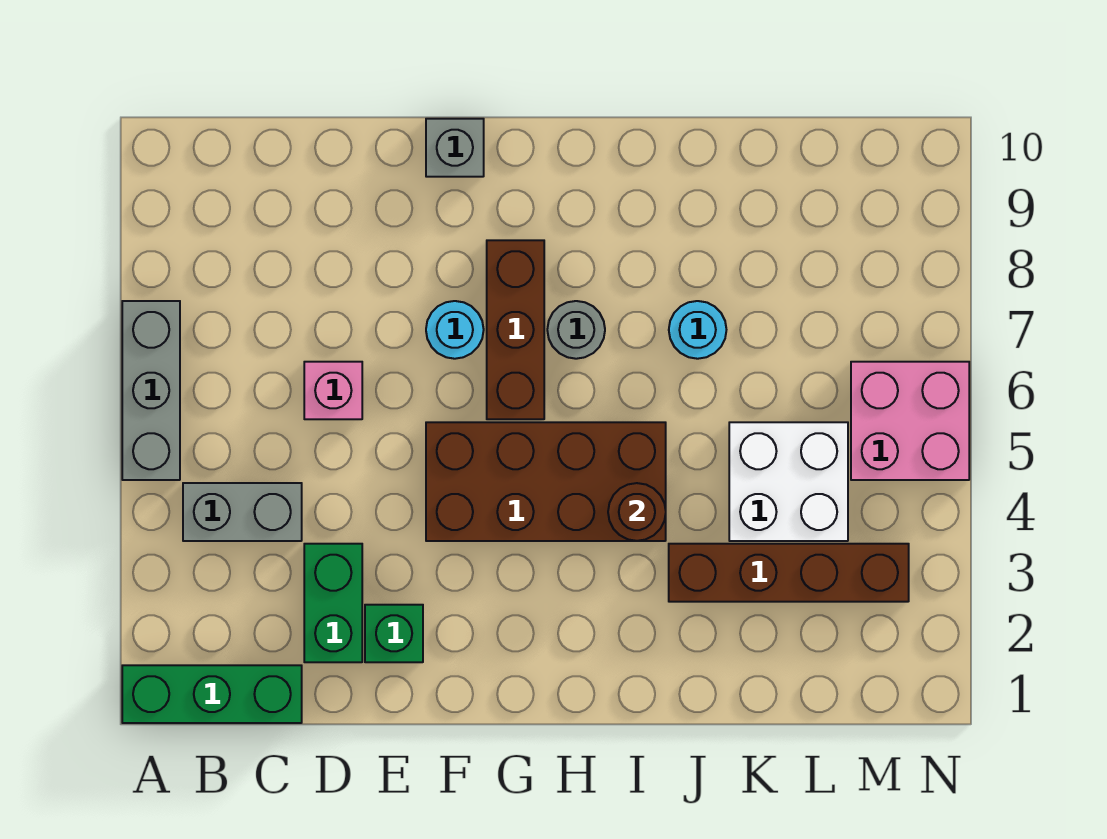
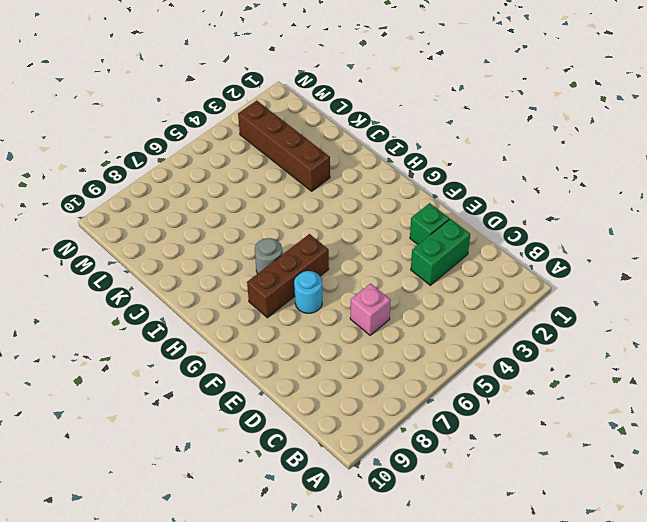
none -> green brick A1:C1 level 1
none -> grey brick A5:A7 level 1
none -> grey brick B4:C4 level 1

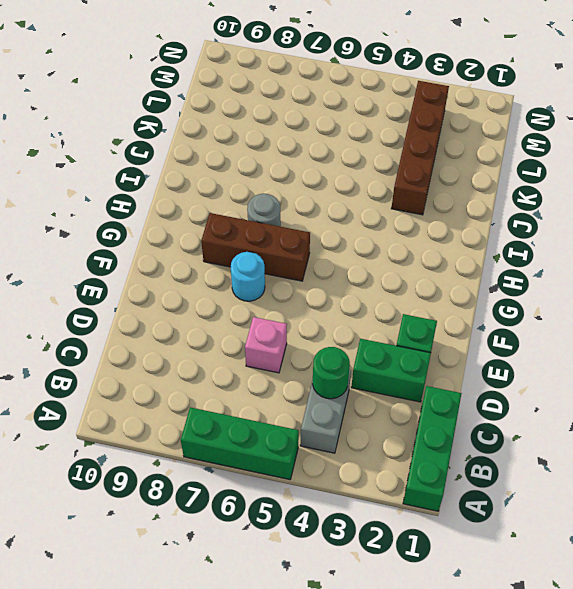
green brick A5:A7 level 1 -> grey brick A5:A7 level 1
green round brick C4 level 2 -> none
none -> brown brick F4:I5 level 1
none -> grey brick F10 level 1
none -> cyan round brick J7 level 1

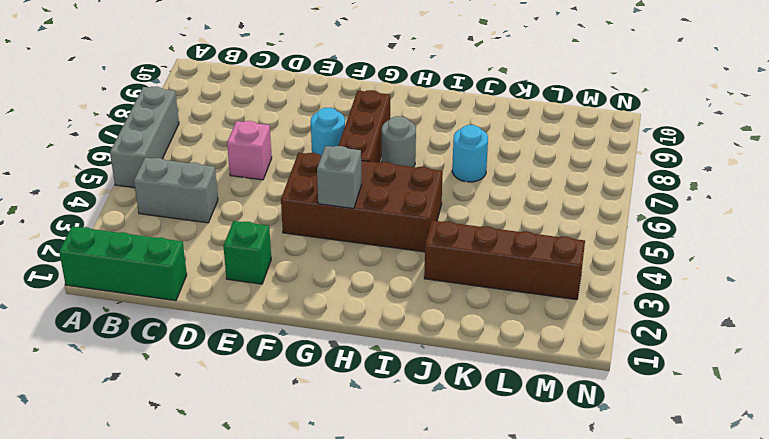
grey brick G4 level 2 -> grey brick F10 level 1
none -> green brick D2:D3 level 1
none -> white brick K4:L5 level 1
none -> pink brick M5:N6 level 1

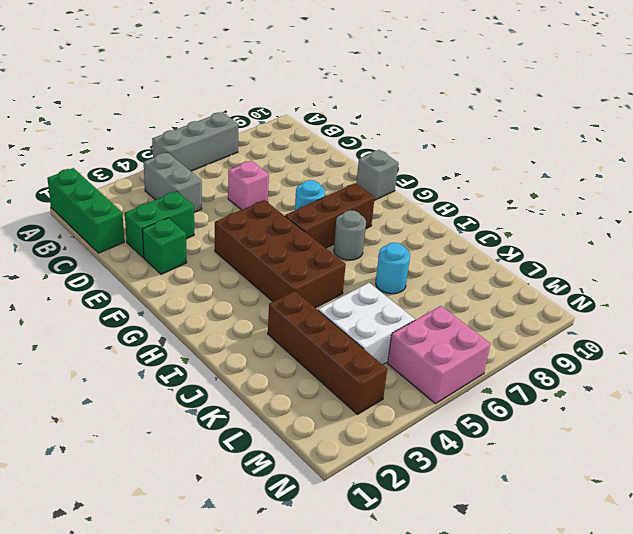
none -> brown round brick I4 level 2

